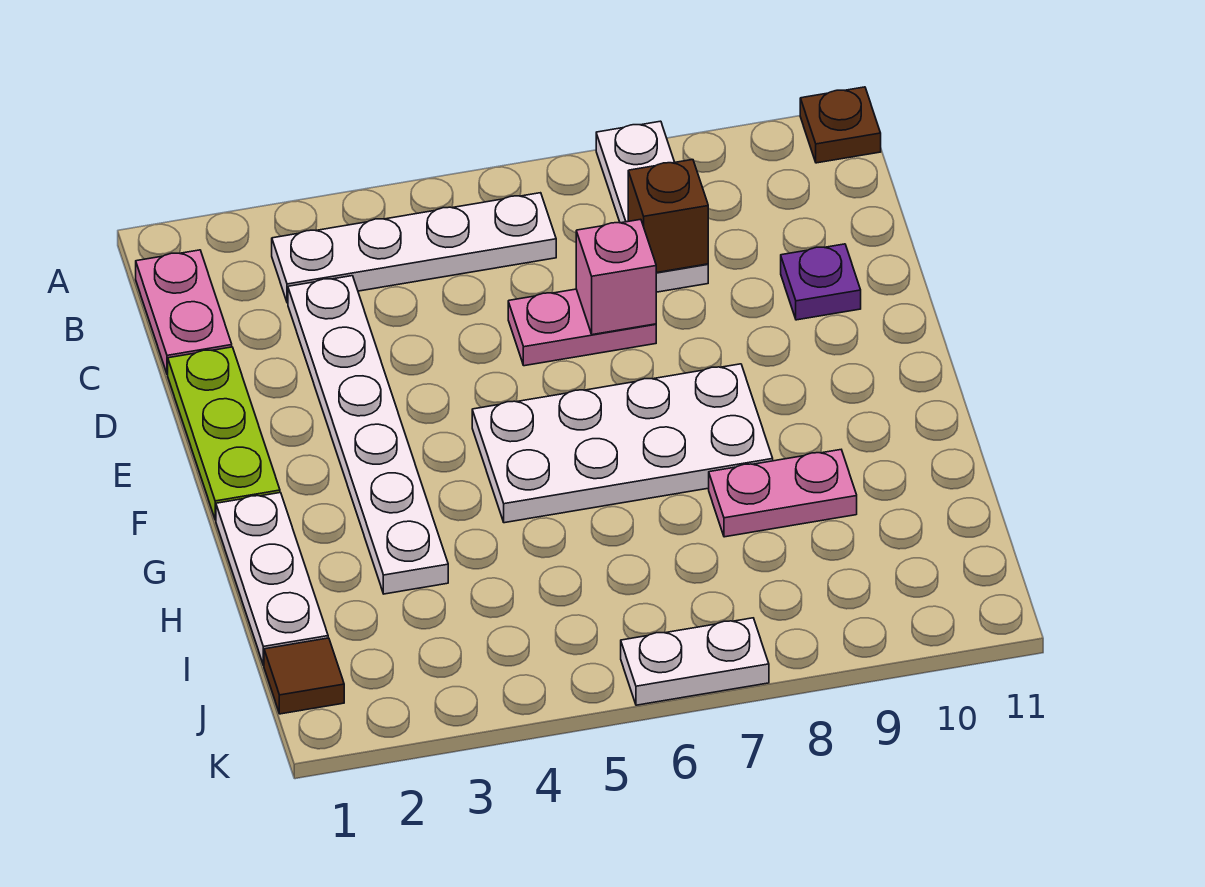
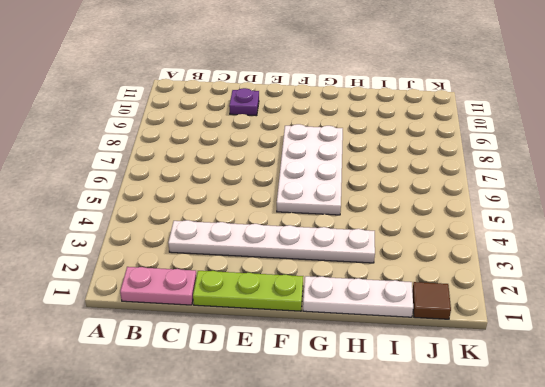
none -> white plate A8:C8 level 1
none -> brown plate A11 level 1
none -> white plate B3:B6 level 1

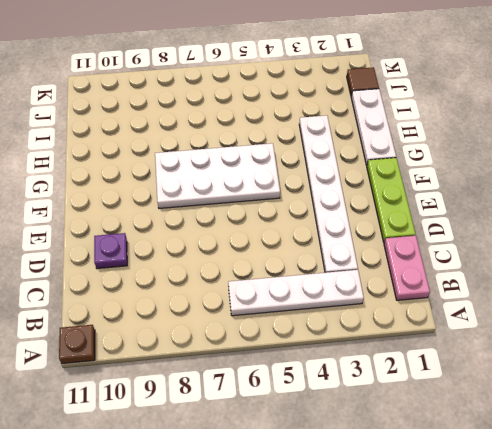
none -> white plate A8:C8 level 1
none -> pink plate D6:D7 level 1
none -> pink plate H8:H9 level 1

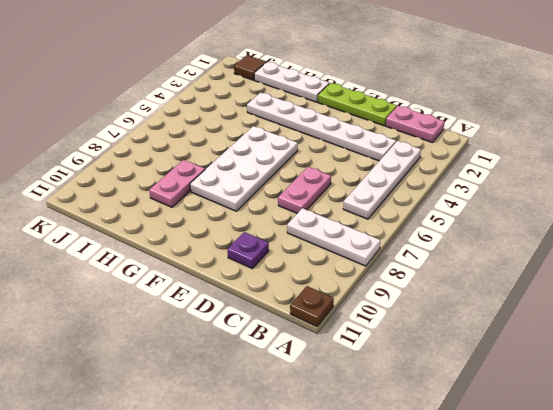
none -> white plate K6:K7 level 1
none -> brown brick C8 level 2
none -> pink brick D7 level 2

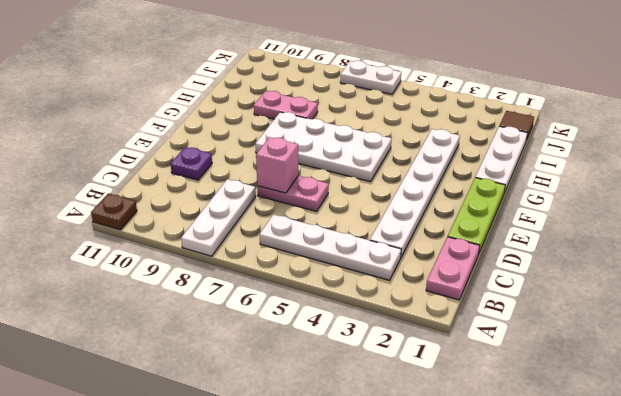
none -> brown brick C8 level 2

